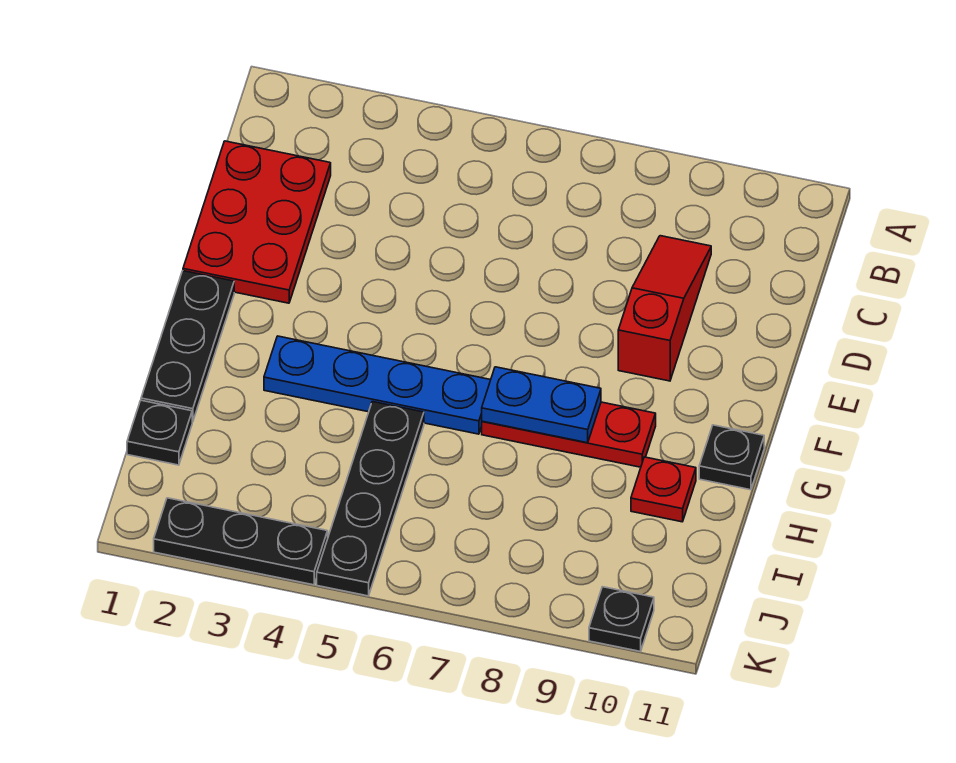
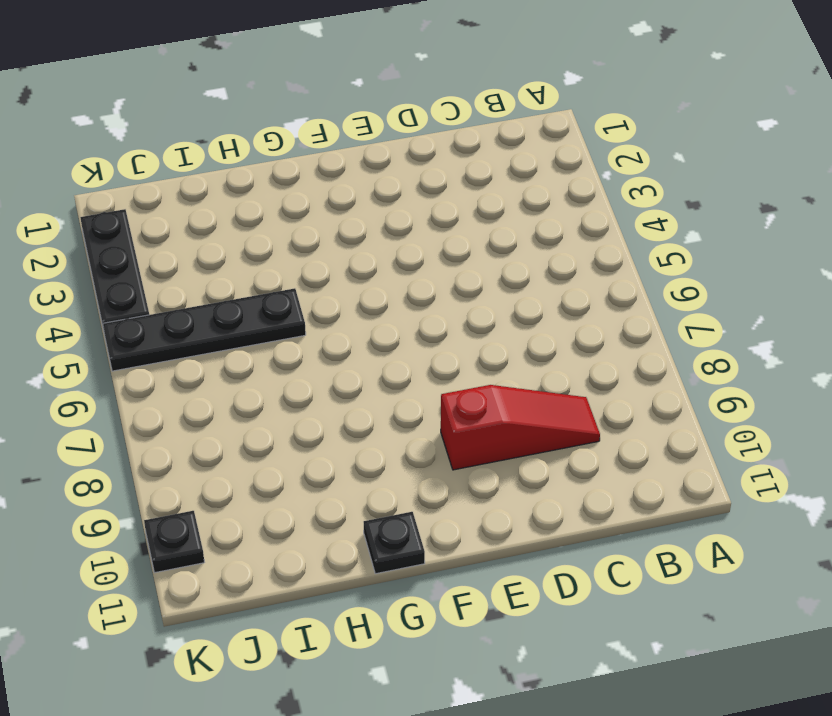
none -> red plate C1:E2 level 1
none -> black plate F1:H1 level 1
none -> blue plate G3:G6 level 1

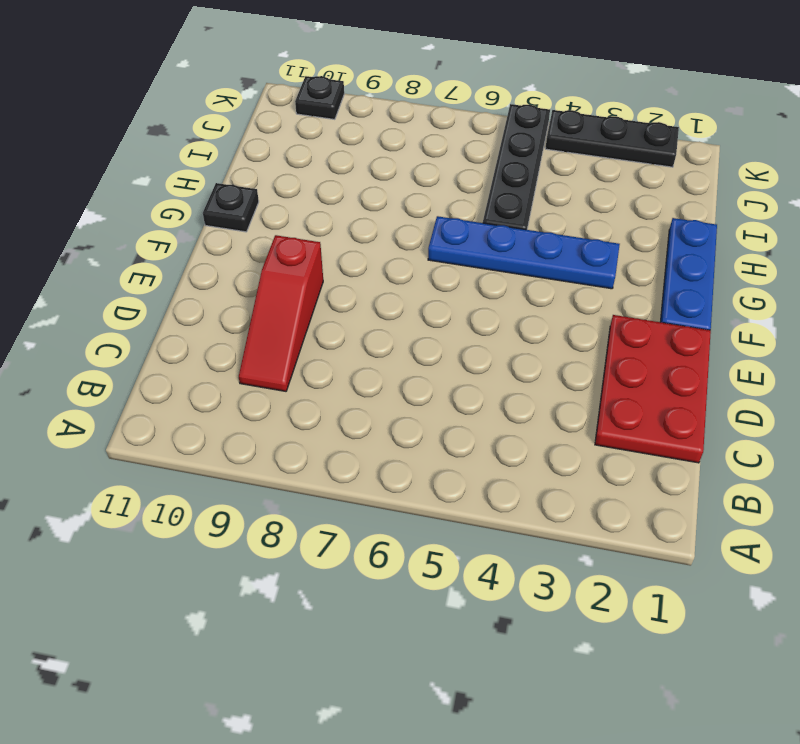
blue plate F1:H1 level 1 -> black plate F1:H1 level 1
none -> red plate G7:G9 level 1
none -> red plate H10 level 1
none -> black plate I1 level 1

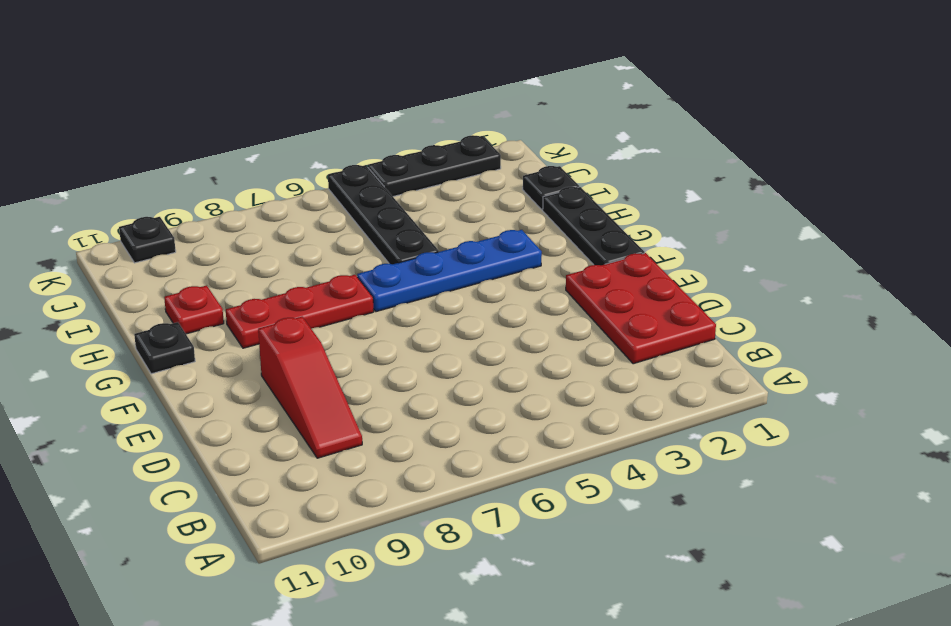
none -> blue plate G7:G8 level 2

